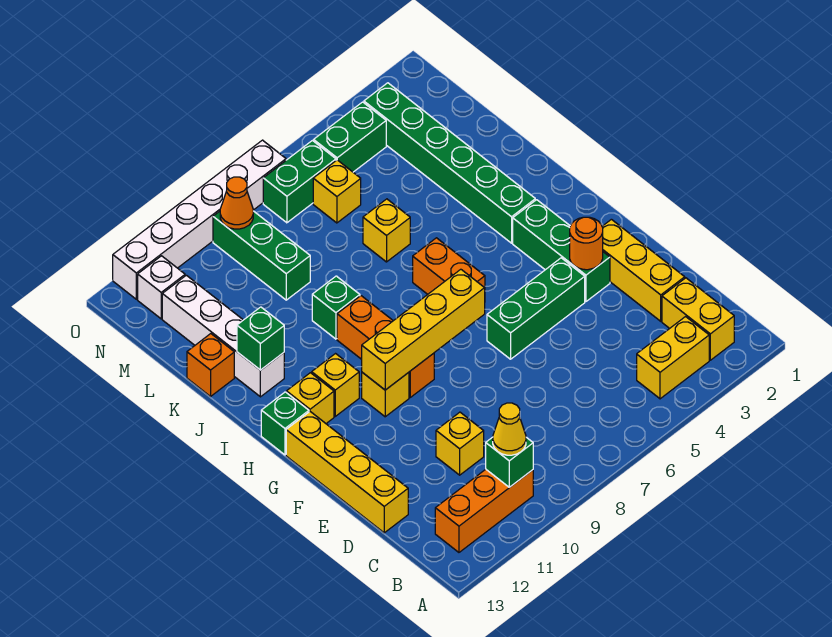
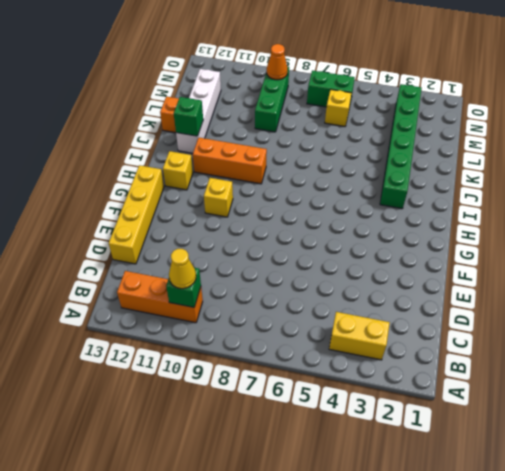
orange brick I9:I11 level 1 -> orange brick G9:I9 level 1
none -> yellow brick B2:C2 level 1
none -> yellow brick D2:F2 level 1
none -> yellow brick D10 level 1
none -> green brick F3:H3 level 1

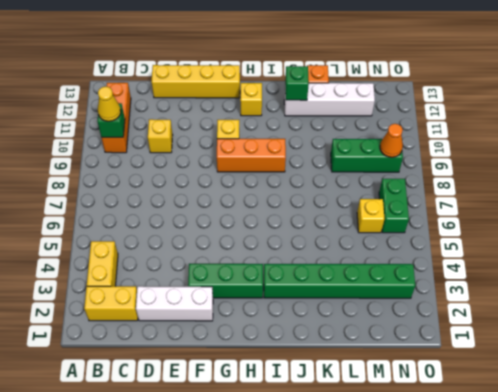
white brick D2:F2 level 1 -> yellow brick D2:F2 level 1
none -> green brick F4:F6 level 1
none -> orange brick H6:I6 level 1
none -> yellow brick H11 level 1
none -> green brick H13 level 1

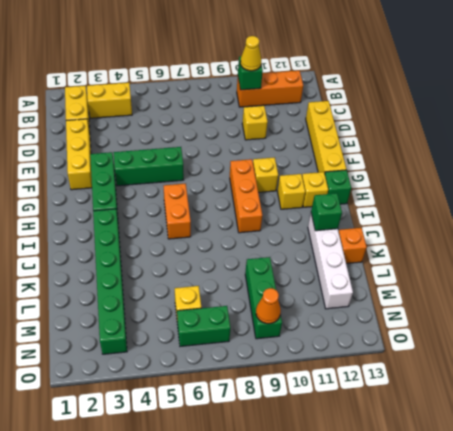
none -> green brick J9 level 1
none -> yellow brick K6 level 1
none -> green brick N4:N5 level 1
none -> white brick N12 level 1

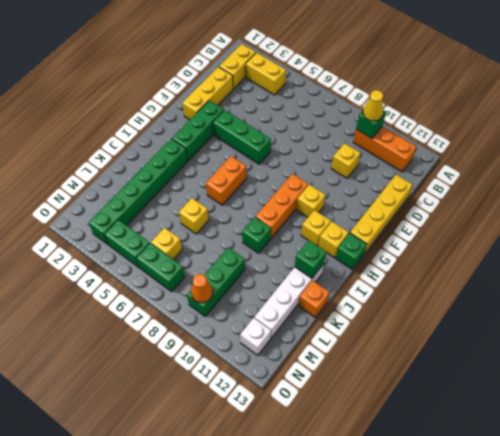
none -> white brick O7:O12 level 1
none -> orange round brick F3 level 2
none -> yellow brick G7:G10 level 2

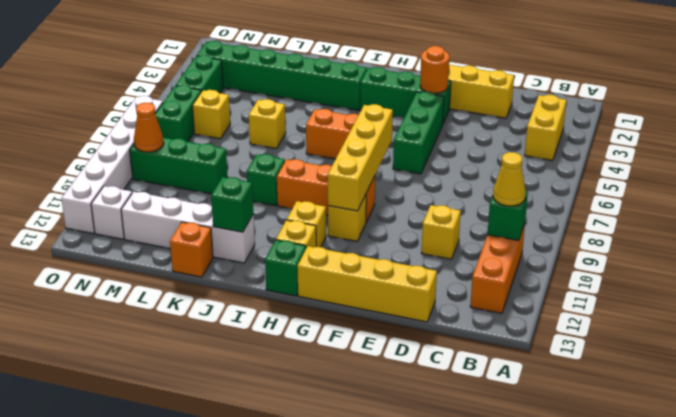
none -> yellow brick B2:C2 level 1

